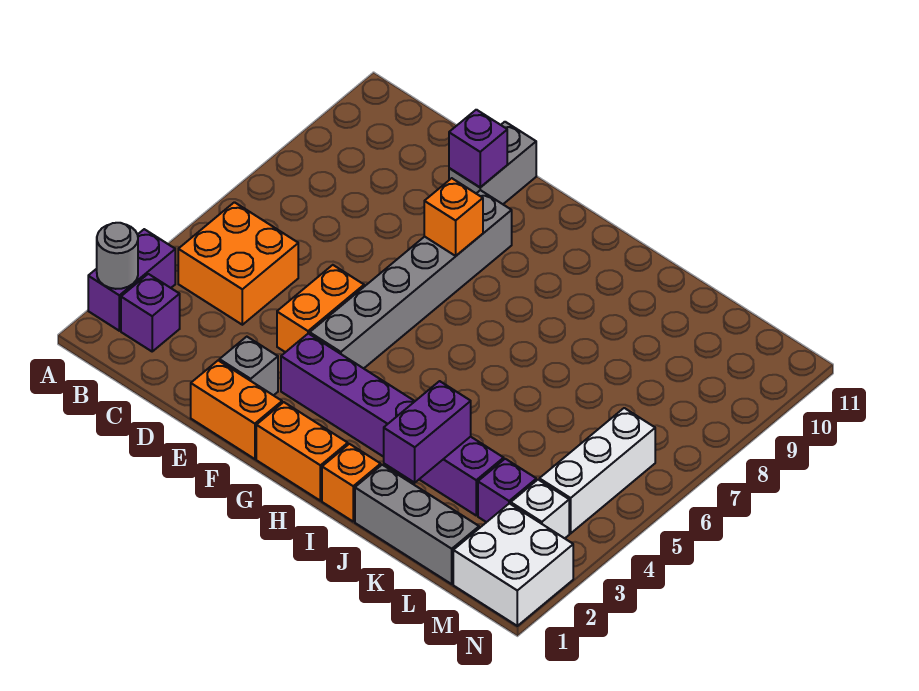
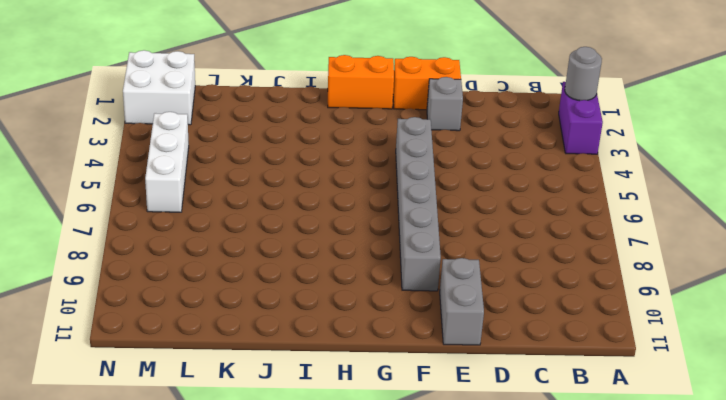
none -> purple brick B2 level 1
none -> orange brick B4:C5 level 1
none -> orange brick E4:E5 level 1

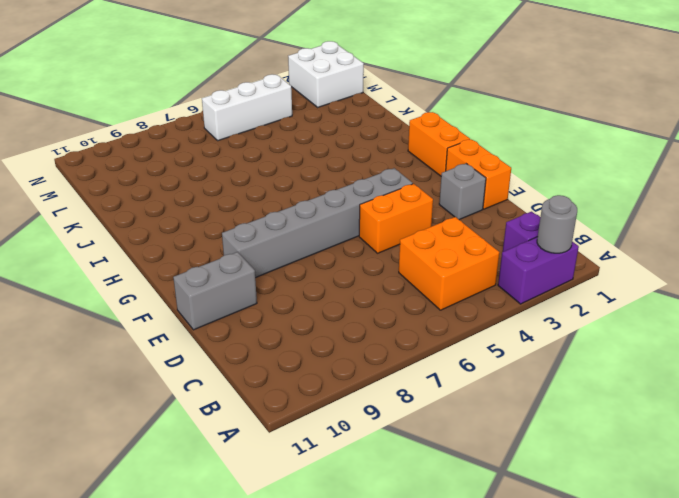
none -> purple brick F3:K3 level 1
none -> orange brick I1 level 1
none -> grey brick J1:L1 level 1

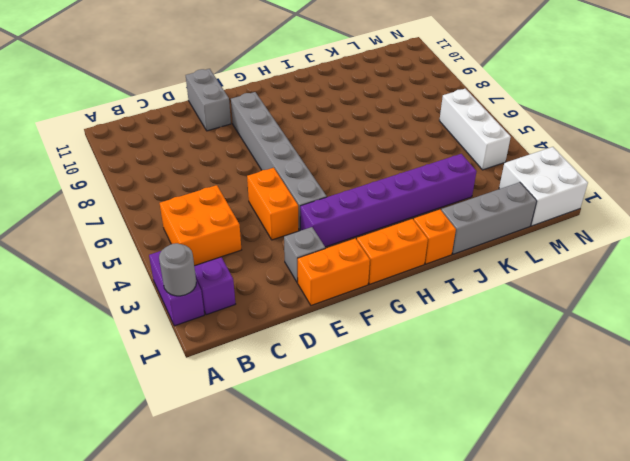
none -> purple brick L3 level 1
none -> white brick M3 level 1
none -> purple brick E10 level 2

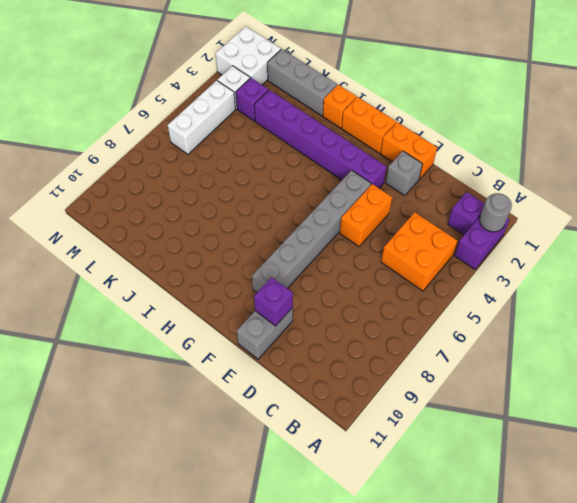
none -> orange brick F8 level 2
none -> purple brick J2:J3 level 2

